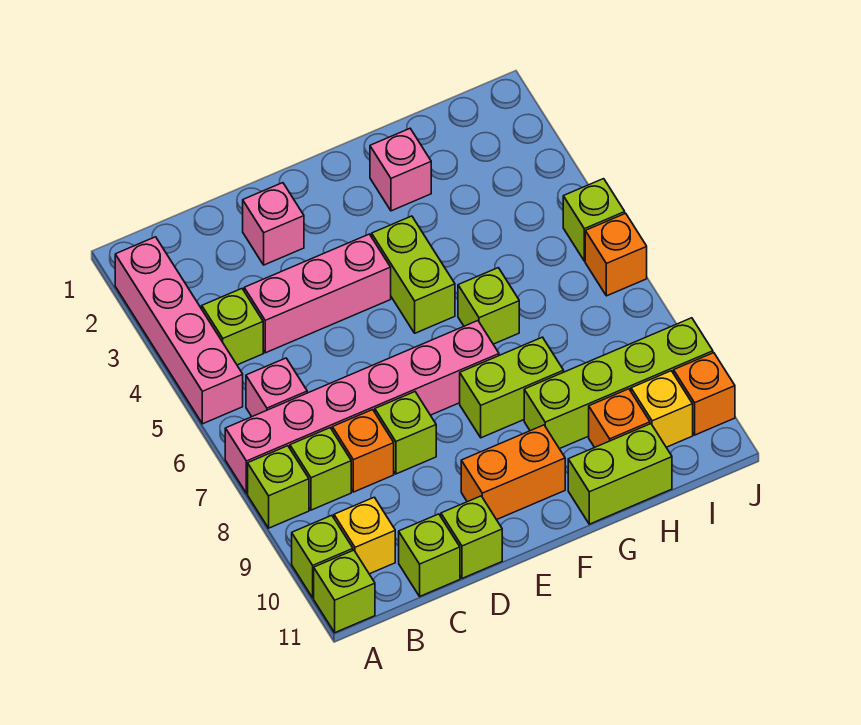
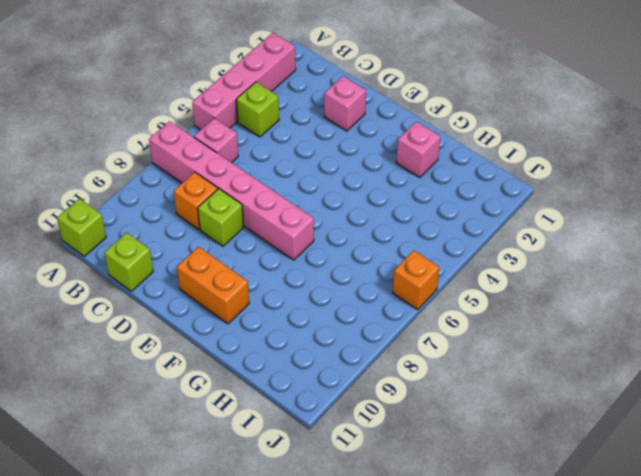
none -> lime brick A8 level 1
none -> lime brick A10 level 1
none -> lime brick B8 level 1

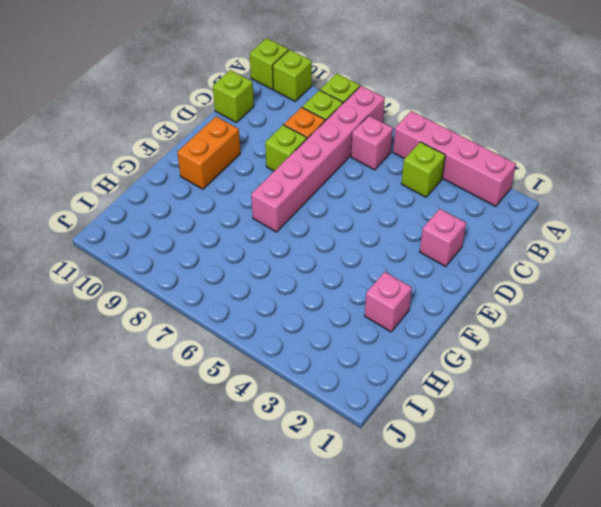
none -> yellow brick B10 level 1
none -> pink brick C4:E4 level 1
none -> lime brick D11 level 1

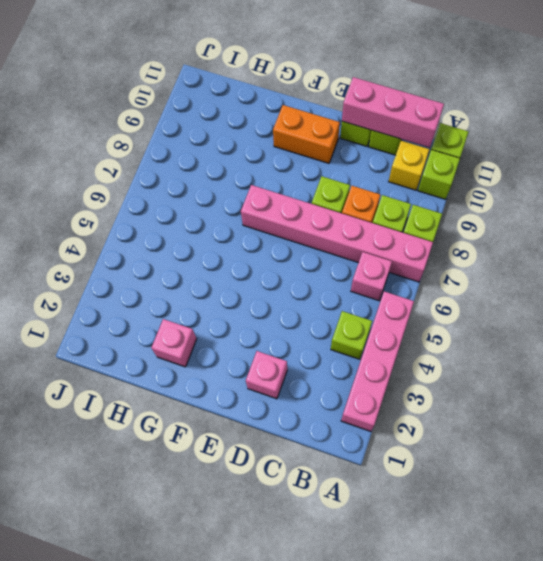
pink brick B11:D11 level 2 -> pink brick C4:E4 level 1
none -> lime brick F4:F5 level 1
none -> lime brick F8:G8 level 1
none -> lime brick G6 level 1

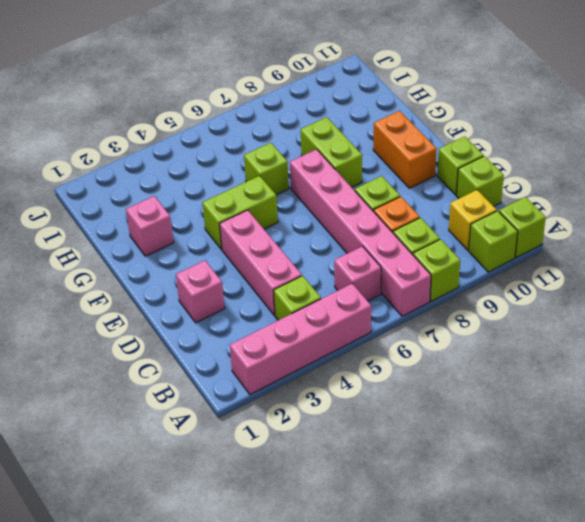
none -> lime brick G9:J9 level 1
none -> lime brick G11:H11 level 1
none -> orange brick H10 level 1

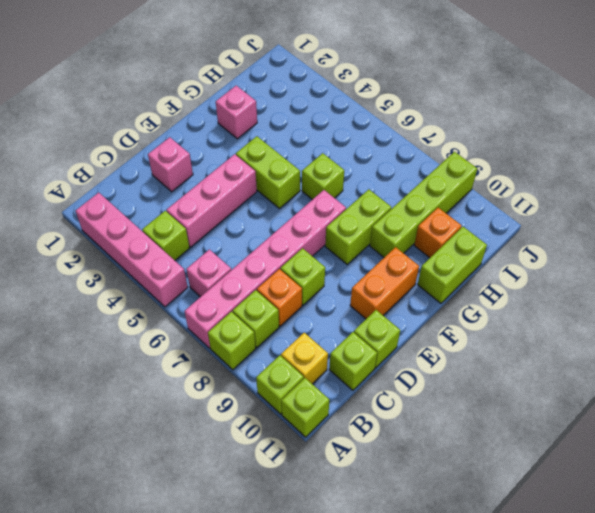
none -> yellow brick I10 level 1
none -> lime brick J5 level 1
none -> orange brick J6 level 1

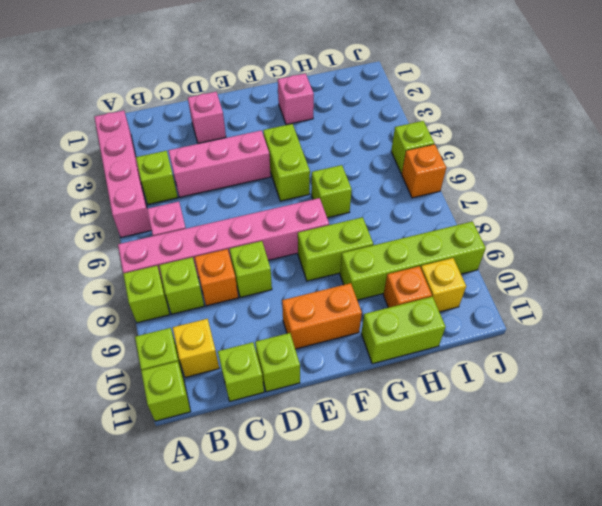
none -> orange brick J10 level 1

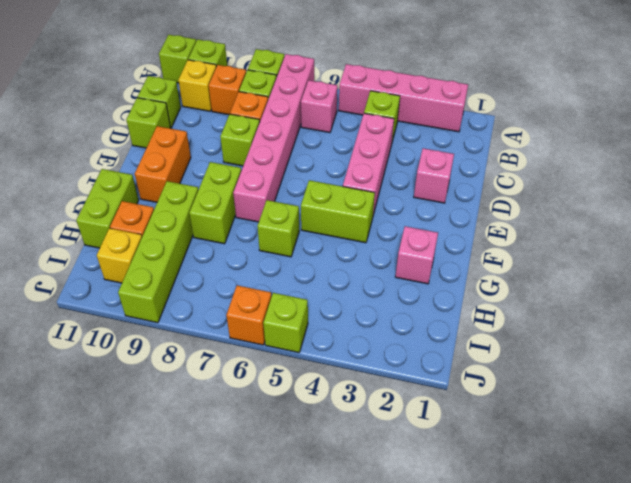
orange brick B9 level 1 -> orange brick J10 level 1

